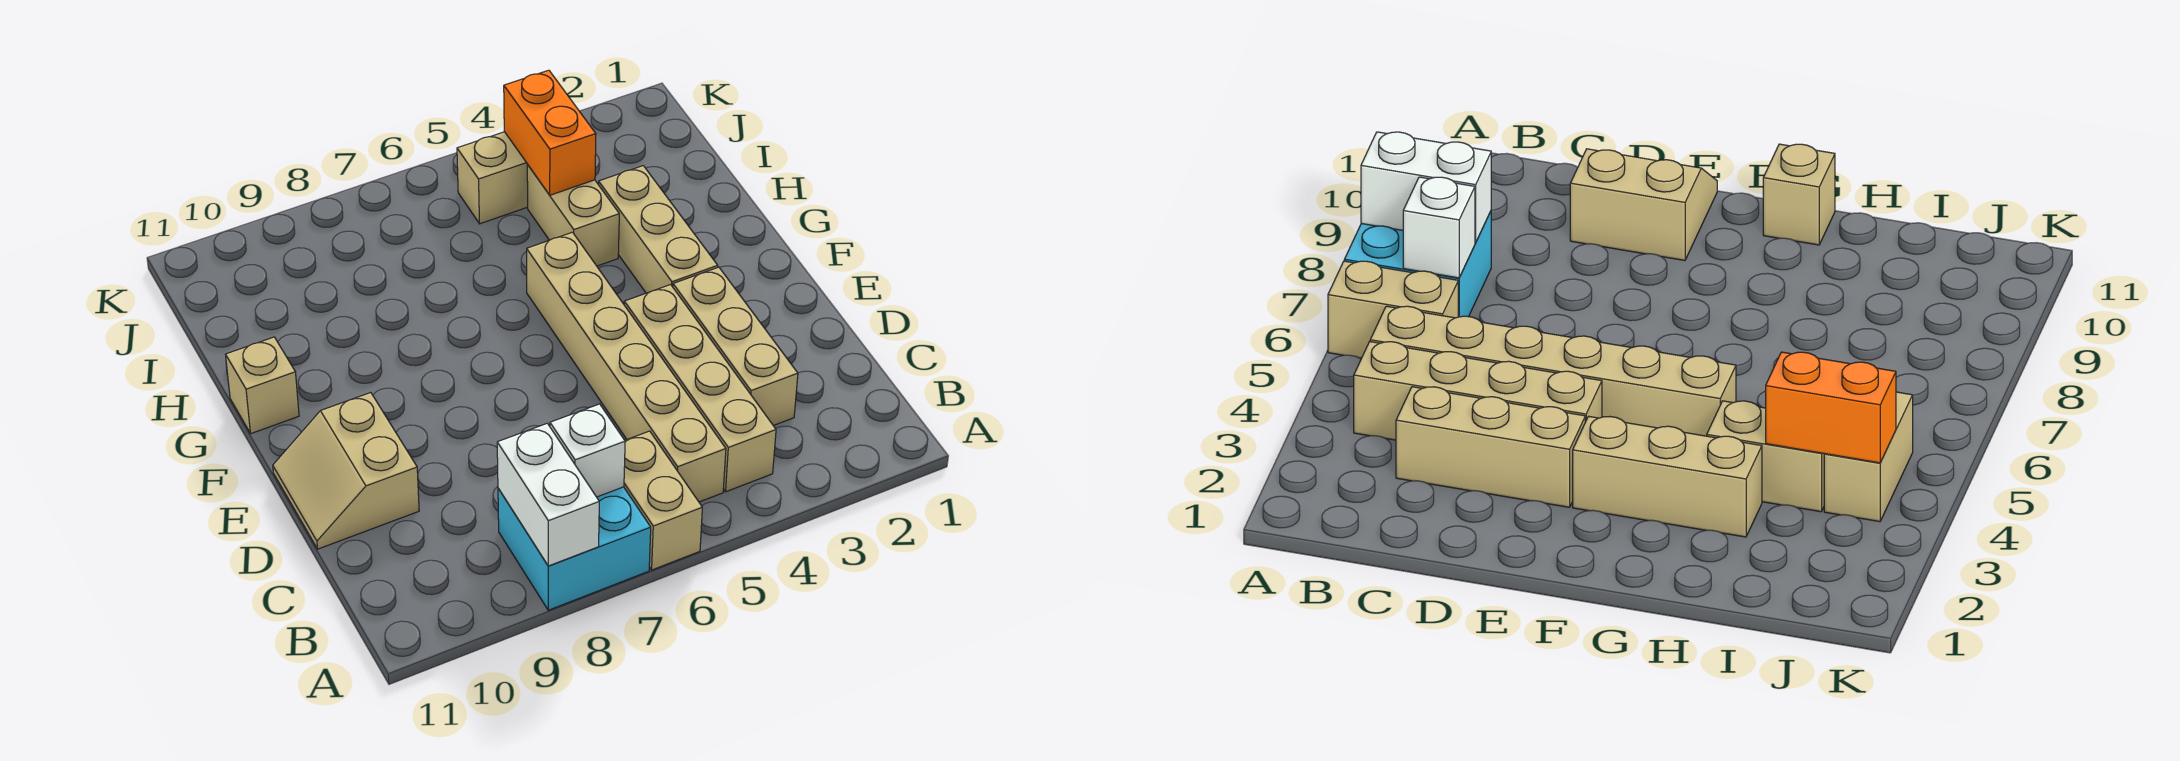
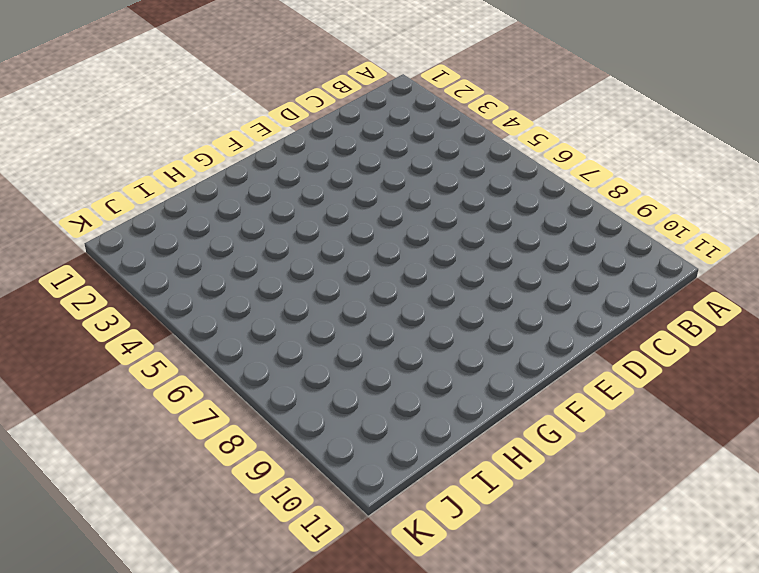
none -> tan brick A6:B6 level 1
none -> cyan brick A7:B8 level 1
none -> tan brick B4:E4 level 1

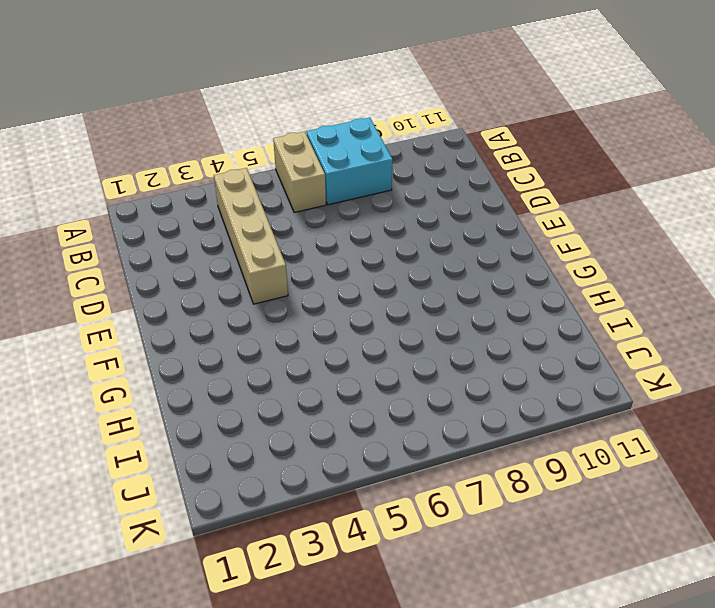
none -> tan brick B5:G5 level 1
none -> tan brick C3:E3 level 1
none -> tan slope D10:E11 level 1 top 10

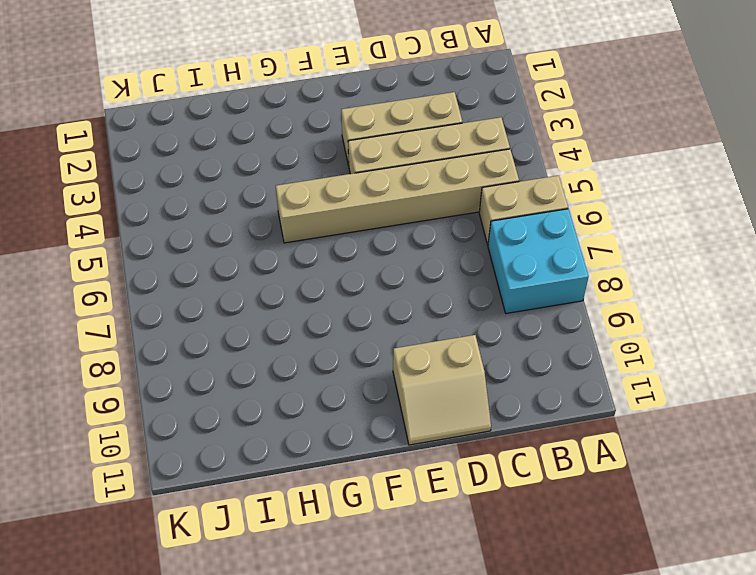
none -> tan brick F3:H3 level 1
none -> tan brick G11 level 1
none -> tan brick H4:I4 level 1

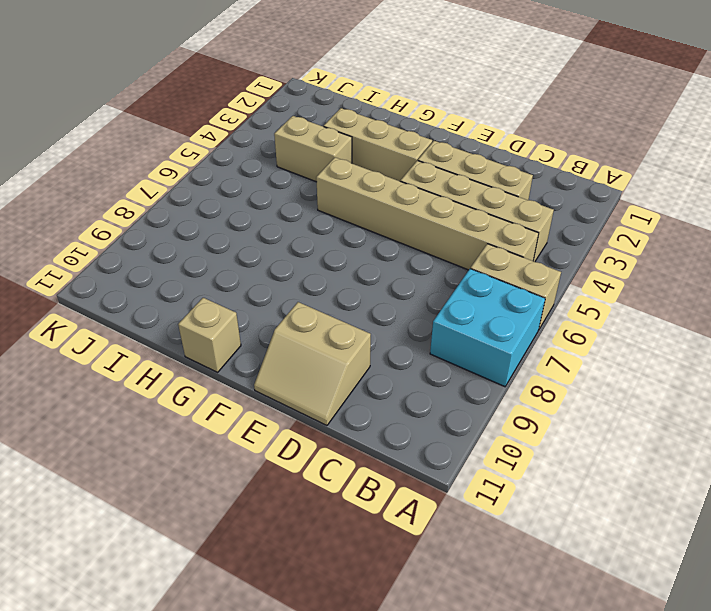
none -> tan brick J4:J5 level 1
none -> white brick A8:B8 level 2
none -> white brick B7 level 2

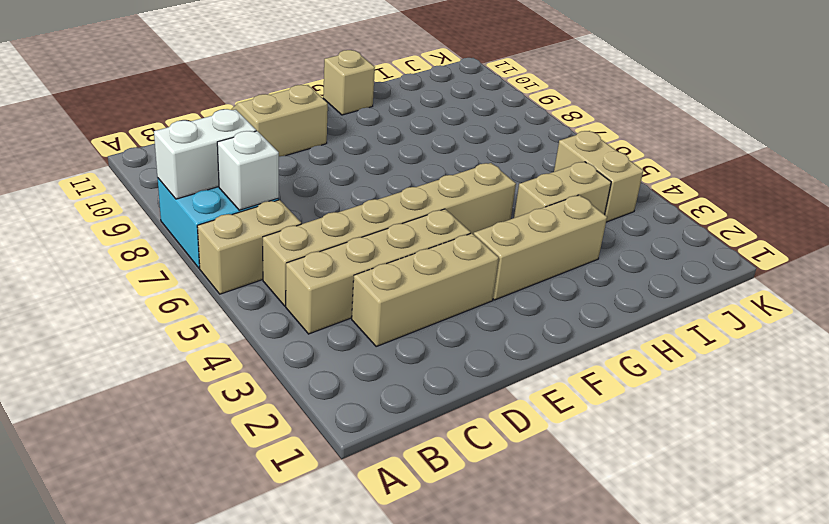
none -> orange brick I4:J4 level 2

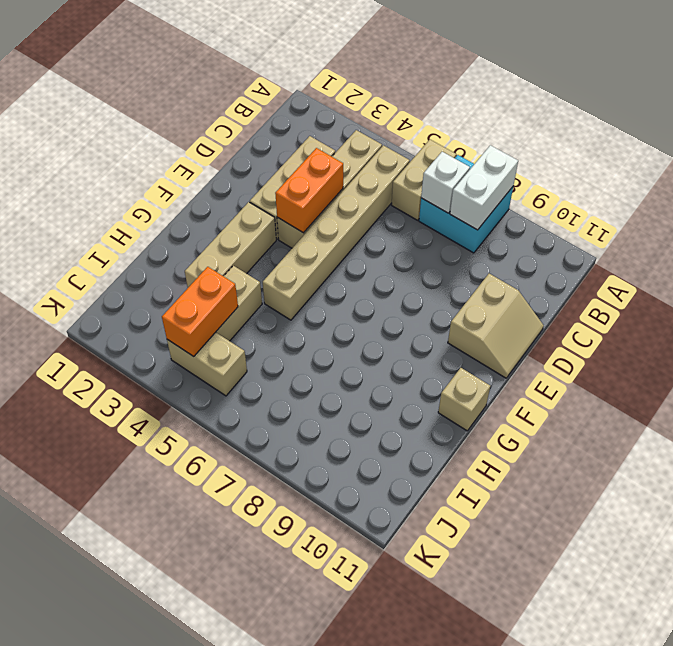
orange brick D4:E4 level 2 -> none

